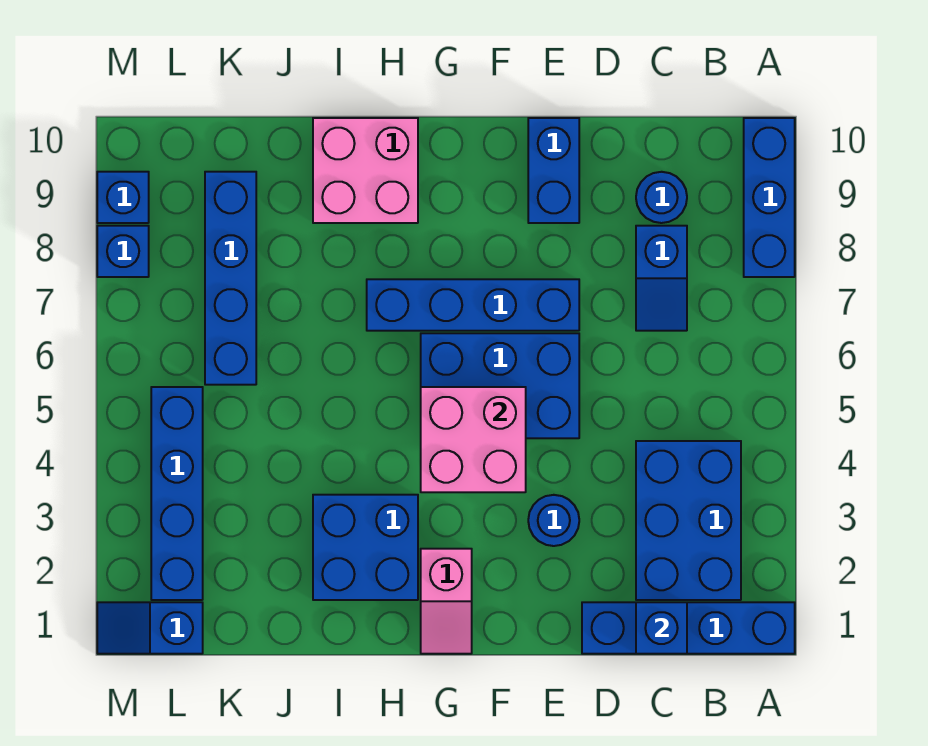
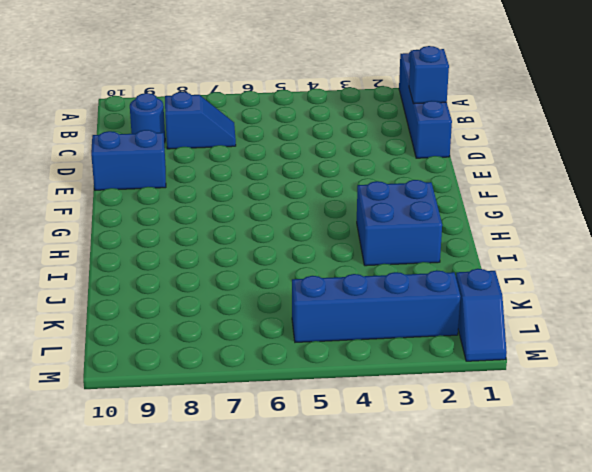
none -> blue brick A8:A10 level 1
none -> blue brick B2:C4 level 1
none -> blue round brick E3 level 1

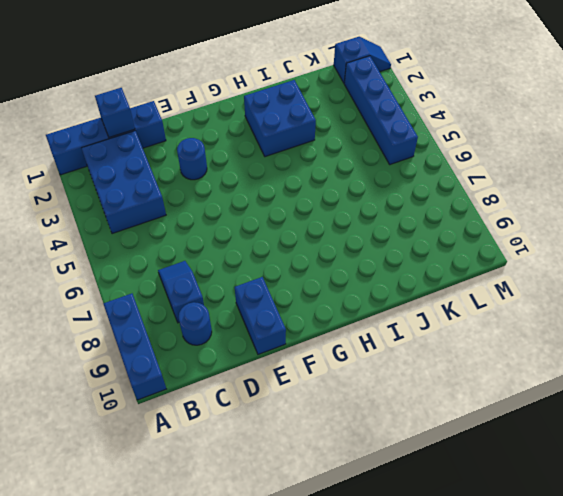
none -> blue brick E5:G6 level 1
none -> blue brick E7:H7 level 1
none -> pink slope G1:G2 level 1 top 2

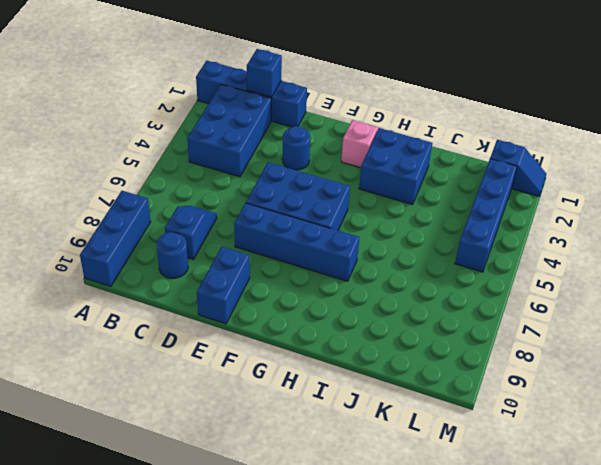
none -> pink brick H9:I10 level 1
none -> blue brick K6:K9 level 1
none -> blue brick M8 level 1

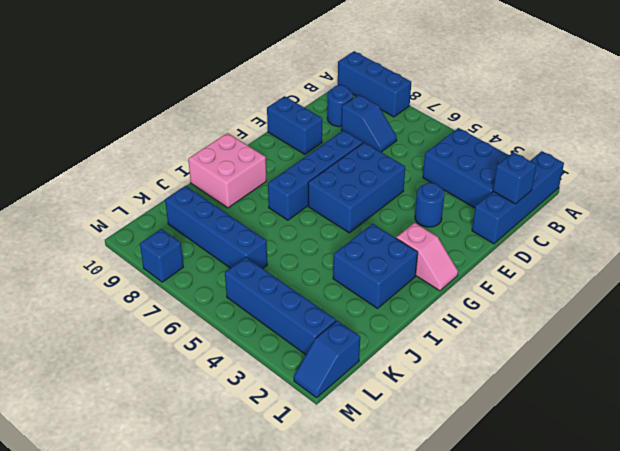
none -> blue brick M9 level 1
none -> pink brick F4:G5 level 2

